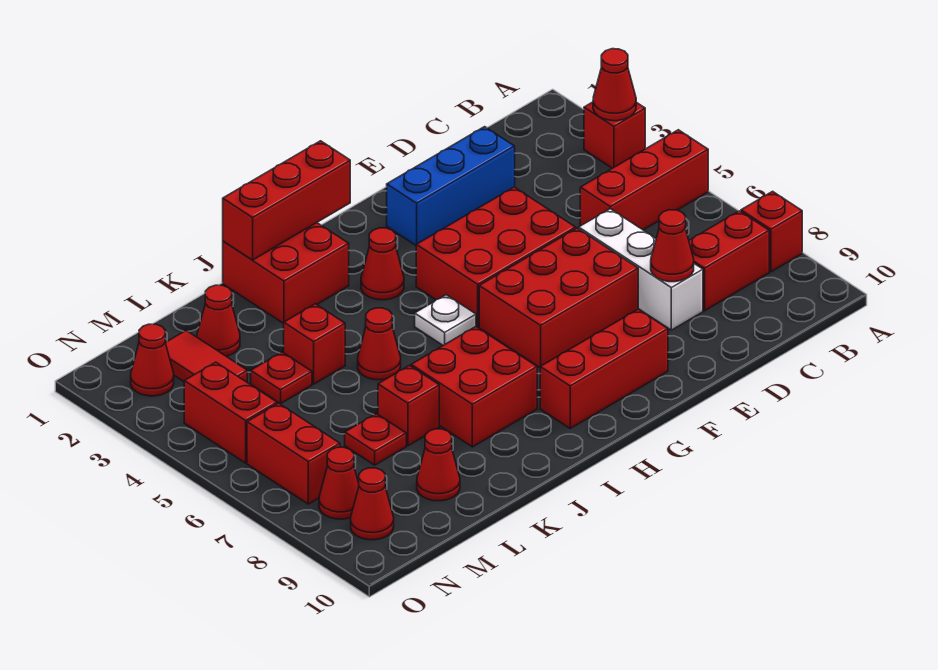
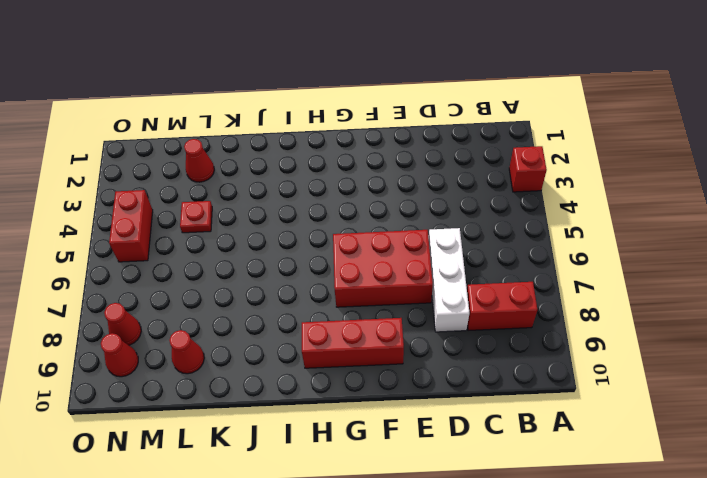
none -> red brick A5:C5 level 1
none -> red brick A8 level 1
none -> blue brick D2:F2 level 1

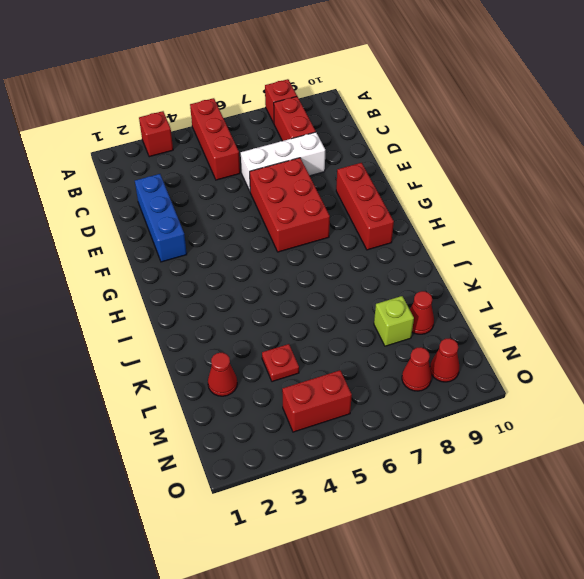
lime brick L8 level 1 -> none
none -> red brick E4:G5 level 1
none -> red cone H3 level 1
none -> white plate H5 level 1

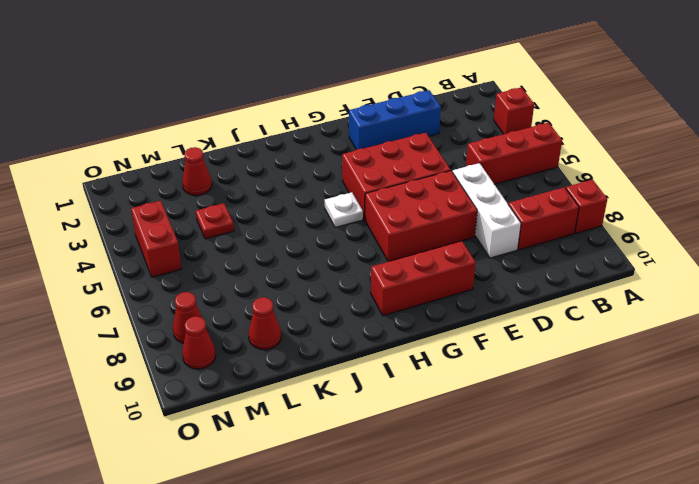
none -> red cone H3 level 1
none -> red brick I1:J2 level 1
none -> red brick I7:J8 level 1

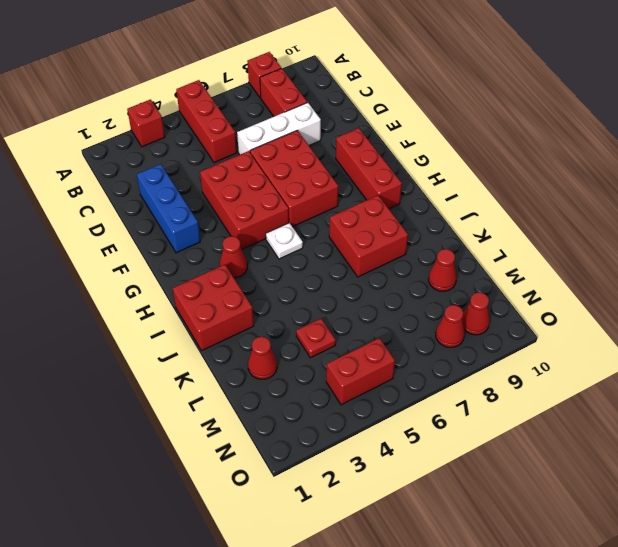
none -> red cone J5 level 1
none -> red brick K4 level 1
none -> red brick K7 level 1

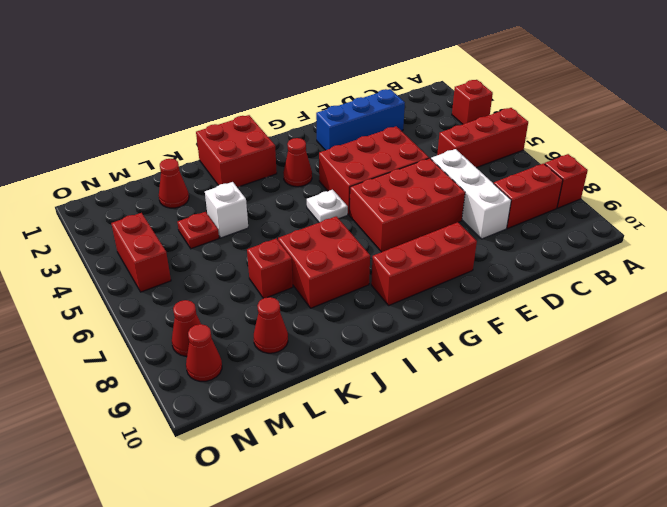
white brick K4 level 1 -> red brick K4 level 1
none -> red cone J5 level 1
none -> red plate L7 level 1
none -> red tile M2:M3 level 1

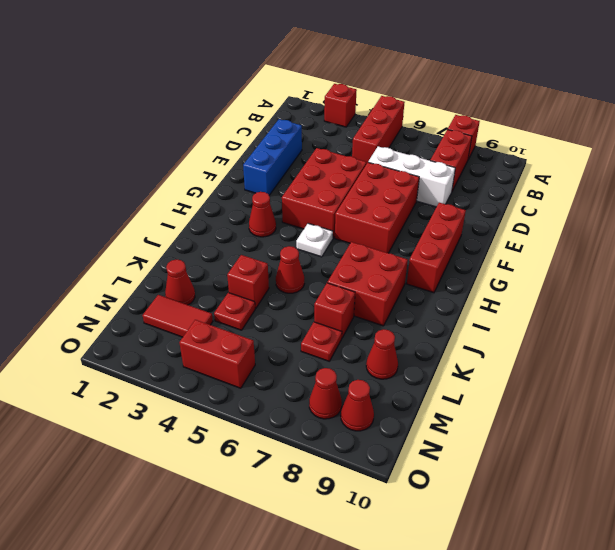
none -> red brick I1:J2 level 1
none -> red cone N2 level 1
none -> red brick N6:N7 level 1

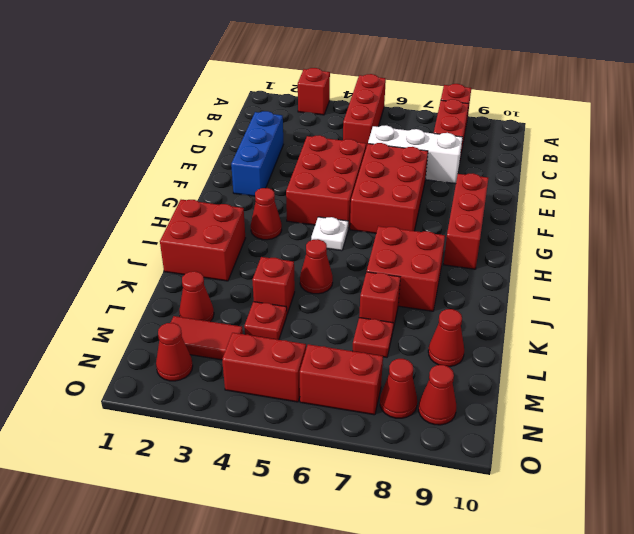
none -> red cone A3 level 2
none -> red cone D8 level 2
none -> red brick H1:J1 level 2

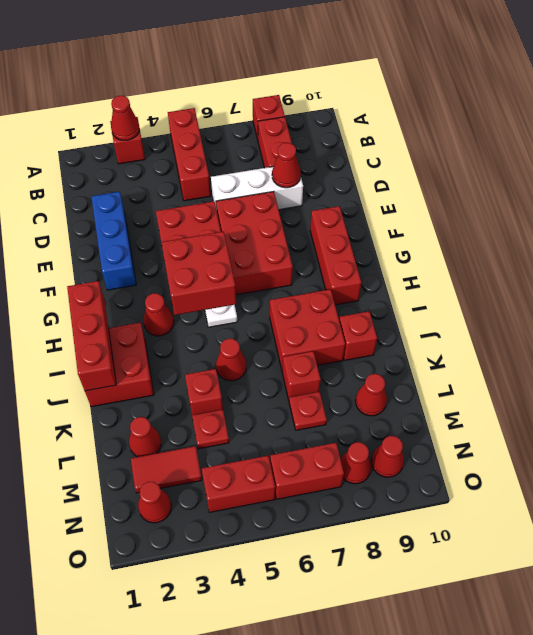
red brick G4:H5 level 2 -> none
red brick J9 level 1 -> none

